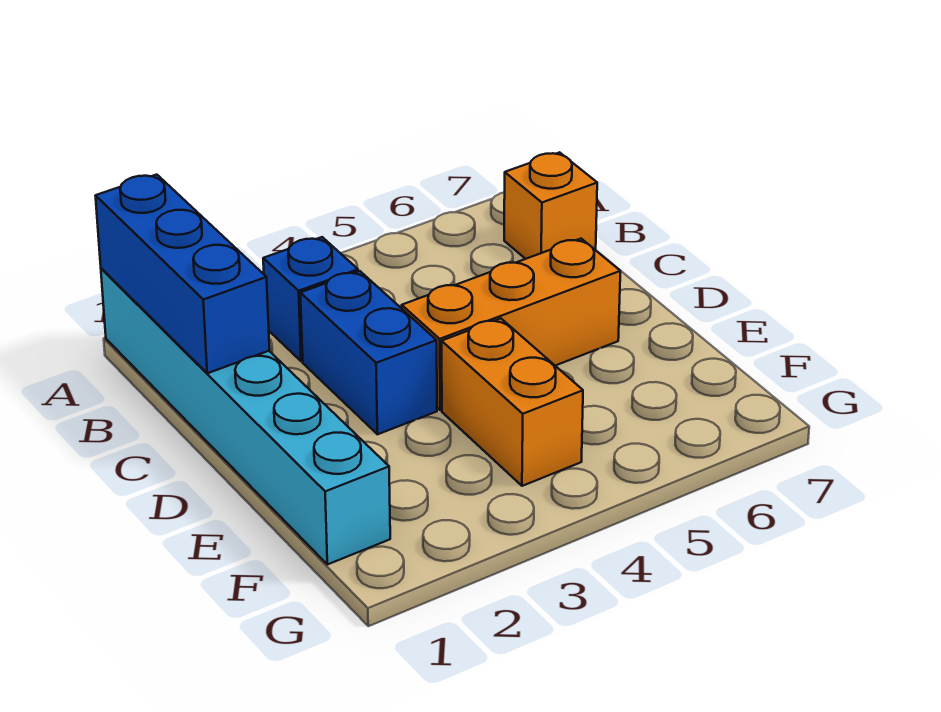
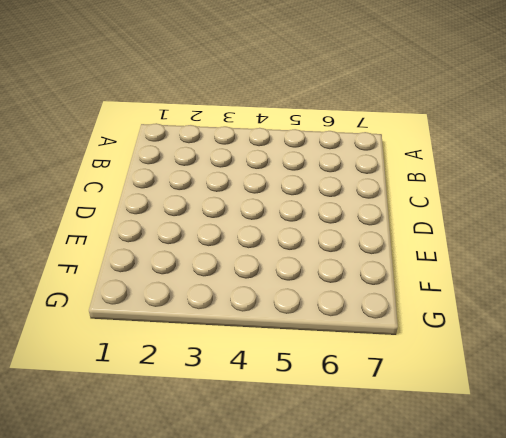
none -> cyan brick A1:F1 level 1
none -> blue brick B3 level 1

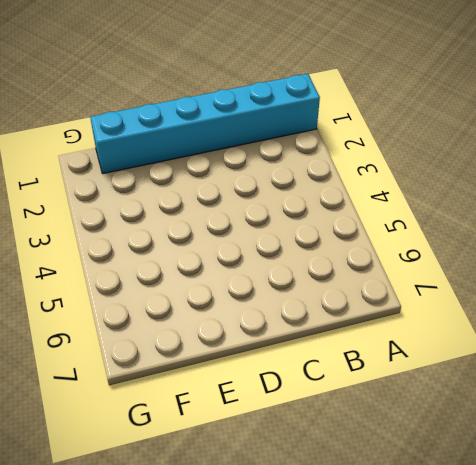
none -> blue brick B3 level 1
none -> orange brick B7 level 1

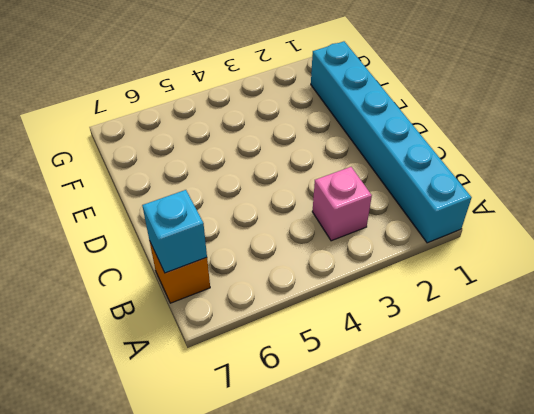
pink brick B3 level 1 -> blue brick B3 level 1
cyan brick B7 level 2 -> none
none -> blue brick C3:D3 level 1
none -> orange brick D4:D6 level 1

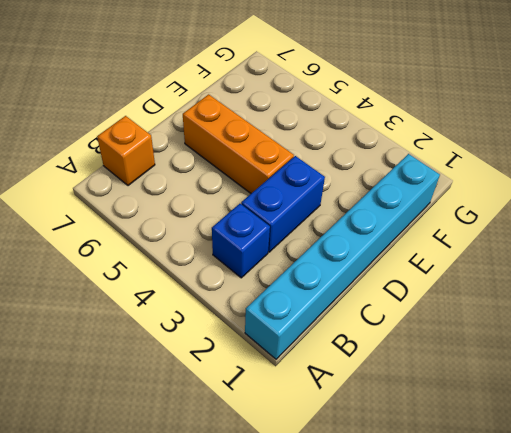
none -> orange brick E4:F4 level 1
none -> blue brick A1:C1 level 2

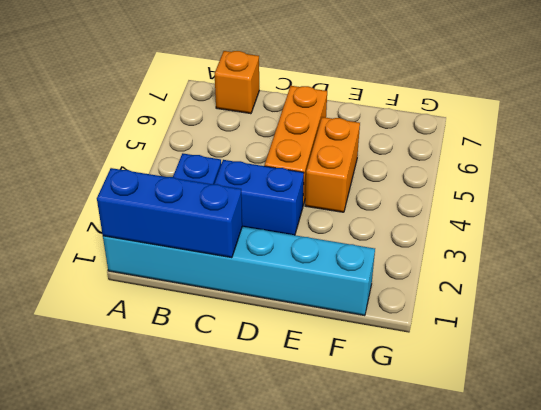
orange brick E4:E5 level 1 -> orange brick E4:F4 level 1

